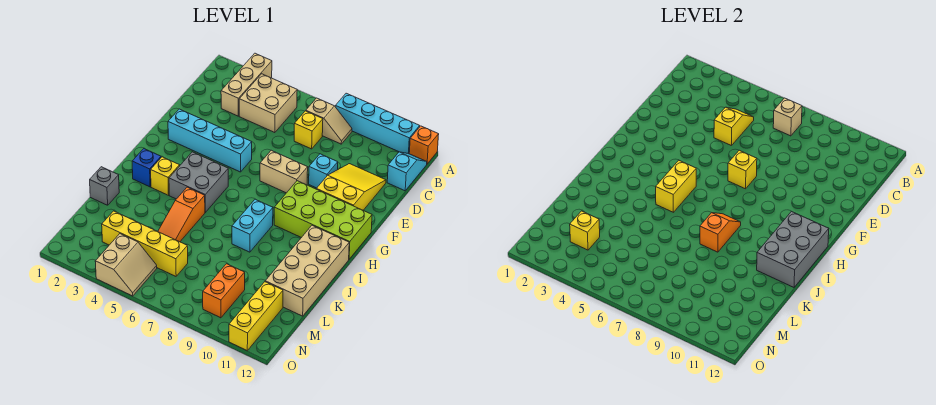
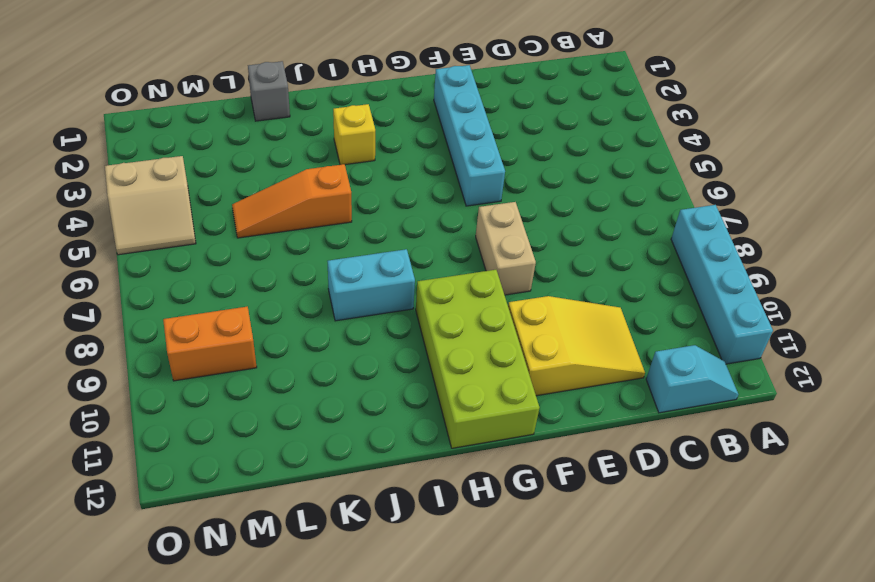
none -> tan brick A3:C3 level 1
none -> orange brick A12 level 1
none -> tan brick B4:C5 level 1
none -> tan slope B7:B8 level 1 top 7

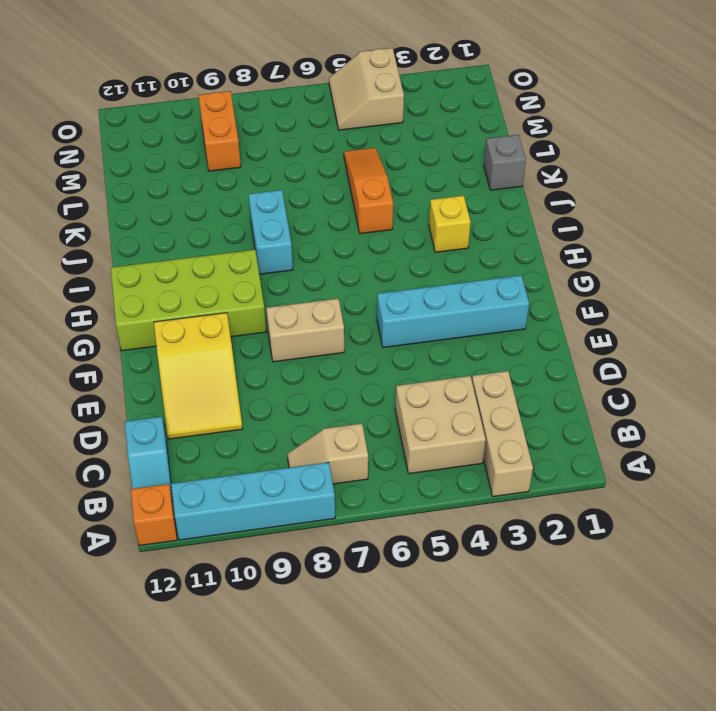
none -> yellow brick C7 level 1
none -> cyan brick E9 level 1
none -> grey brick H4:I5 level 1
none -> blue brick I2 level 1

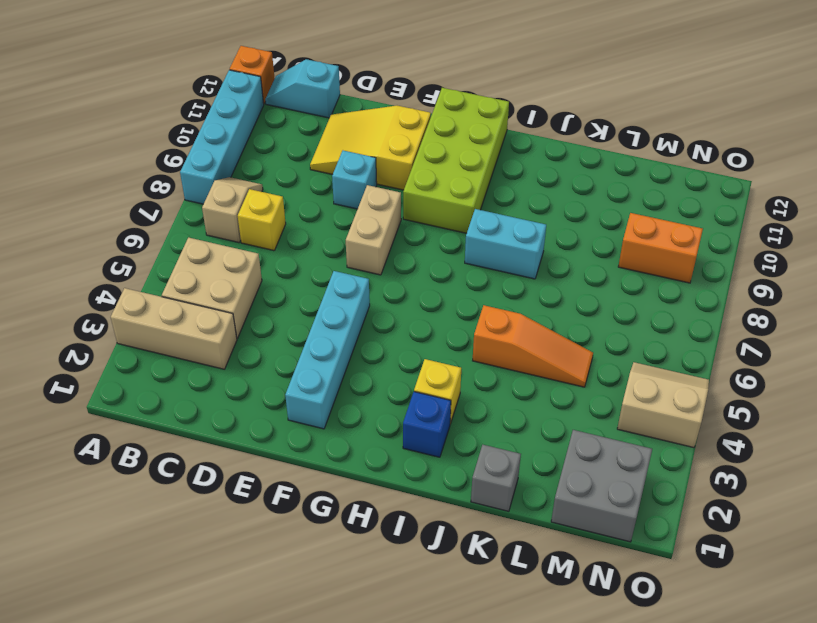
grey brick M1:N2 level 1 -> grey brick H4:I5 level 1
none -> tan brick I11:L12 level 1
none -> yellow brick M3:M6 level 1
none -> yellow brick M11:O11 level 1
none -> tan brick B7 level 2

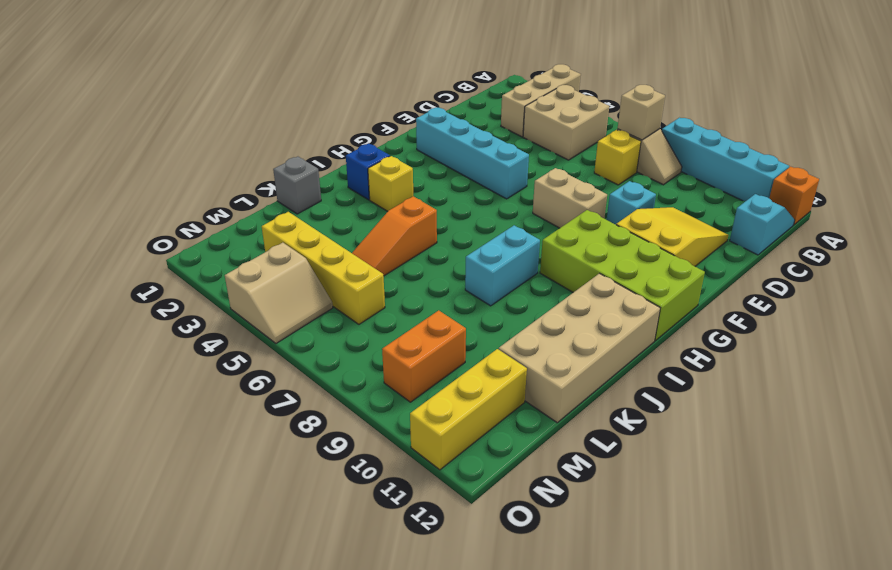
none -> grey brick H4:I5 level 1
none -> yellow slope C5:D5 level 2 top D
none -> yellow brick F7 level 2
none -> yellow brick H5:I5 level 2

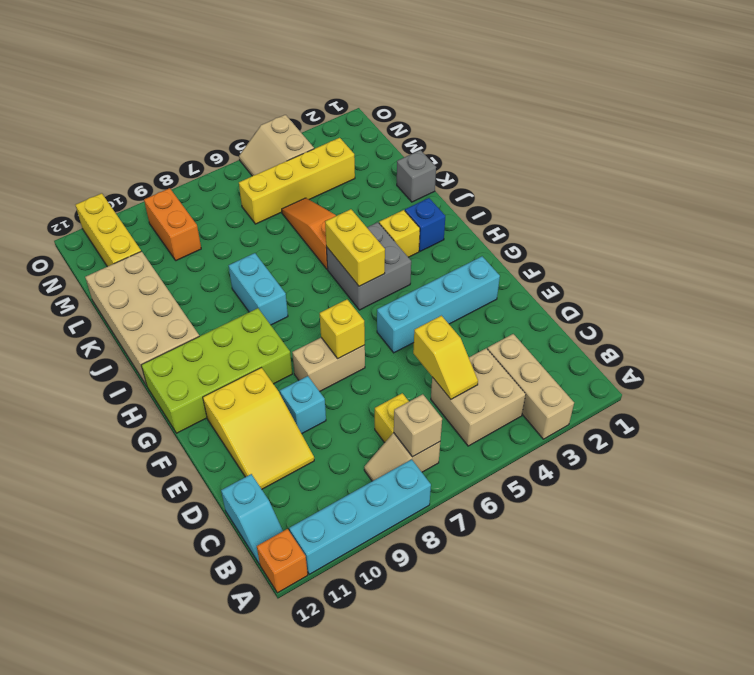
none -> grey brick H11:J12 level 2
none -> orange slope I8:J8 level 2 top J
none -> yellow brick M3 level 2

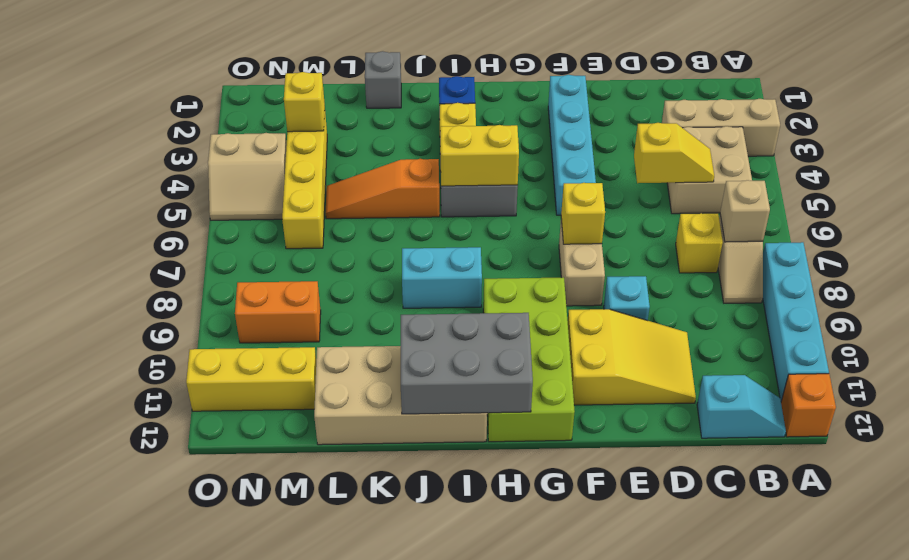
none -> orange slope I8:J8 level 2 top J

